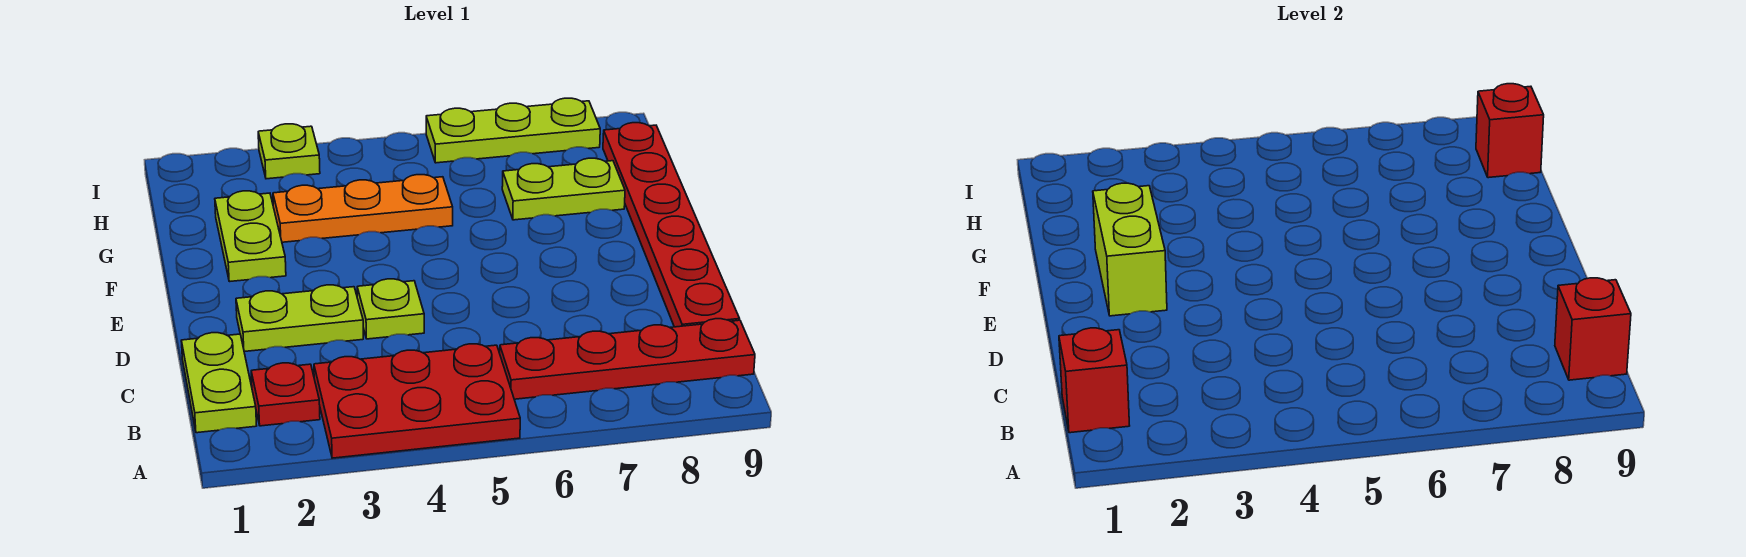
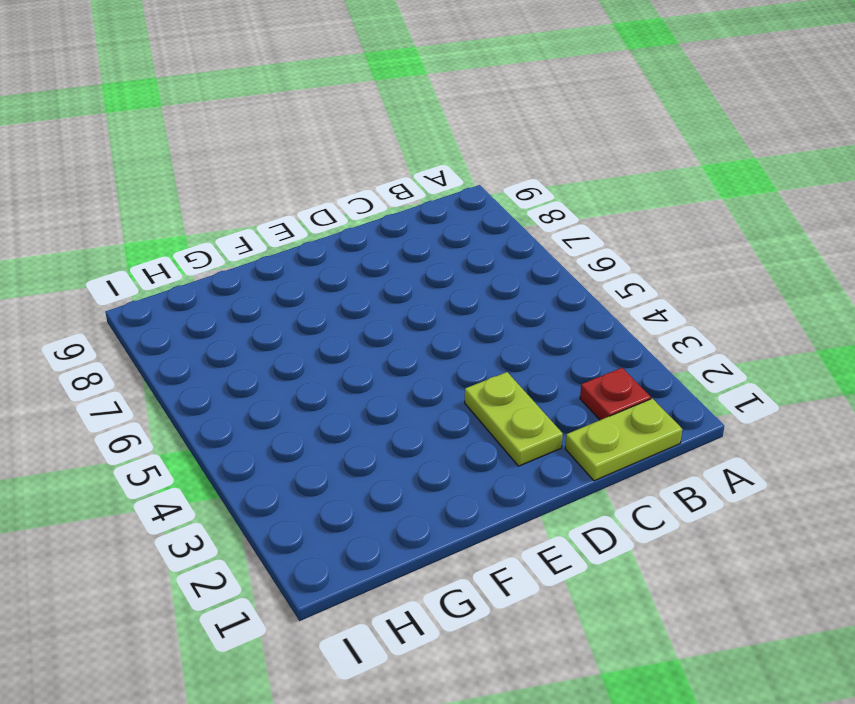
none -> red plate A3:B5 level 1
none -> red plate B6:B9 level 1
none -> red plate C9:H9 level 1

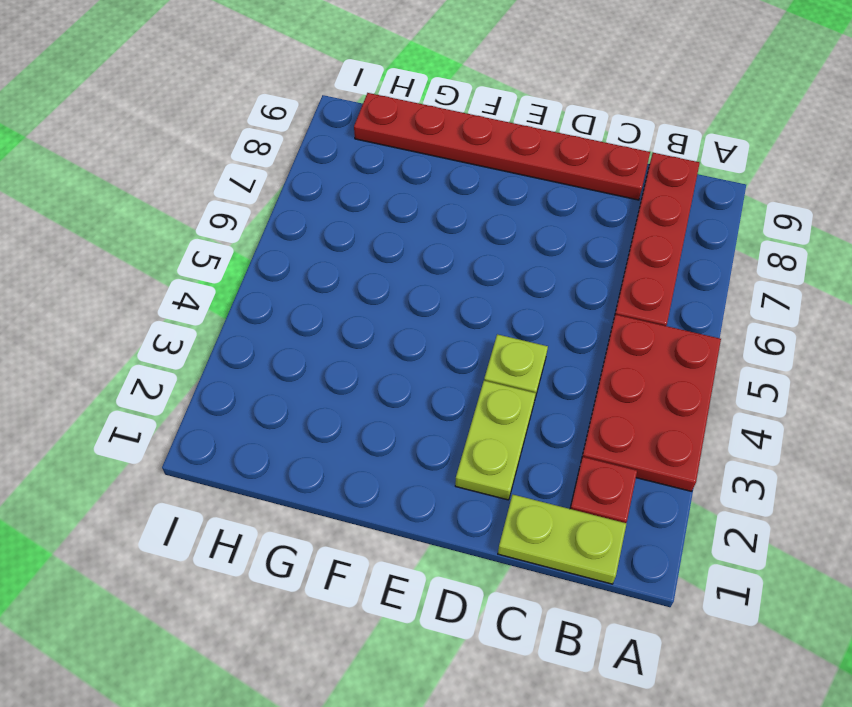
none -> lime plate F2:G2 level 1
none -> orange plate G3:G5 level 1
none -> lime plate G7:G8 level 1

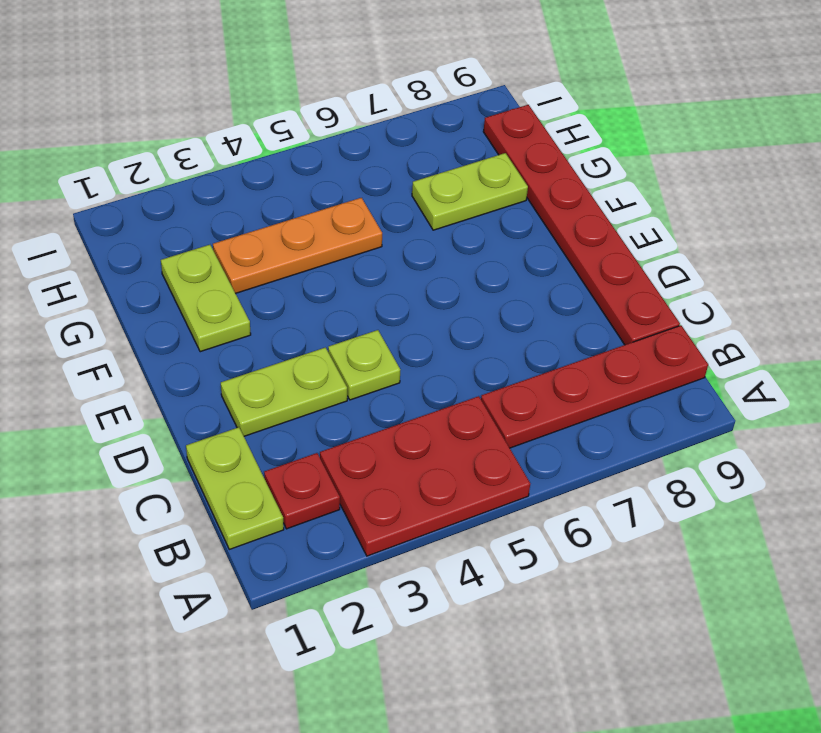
none -> lime plate I3 level 1
none -> lime plate I6:I8 level 1
none -> red brick B1 level 2

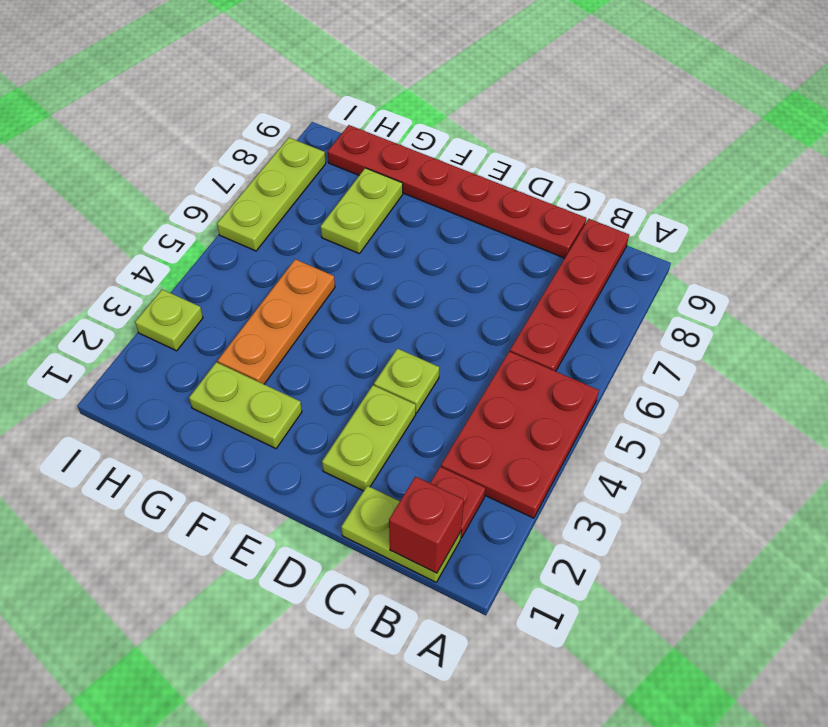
none -> red brick B9 level 2
none -> lime brick E2:F2 level 2
none -> red brick H9 level 2

